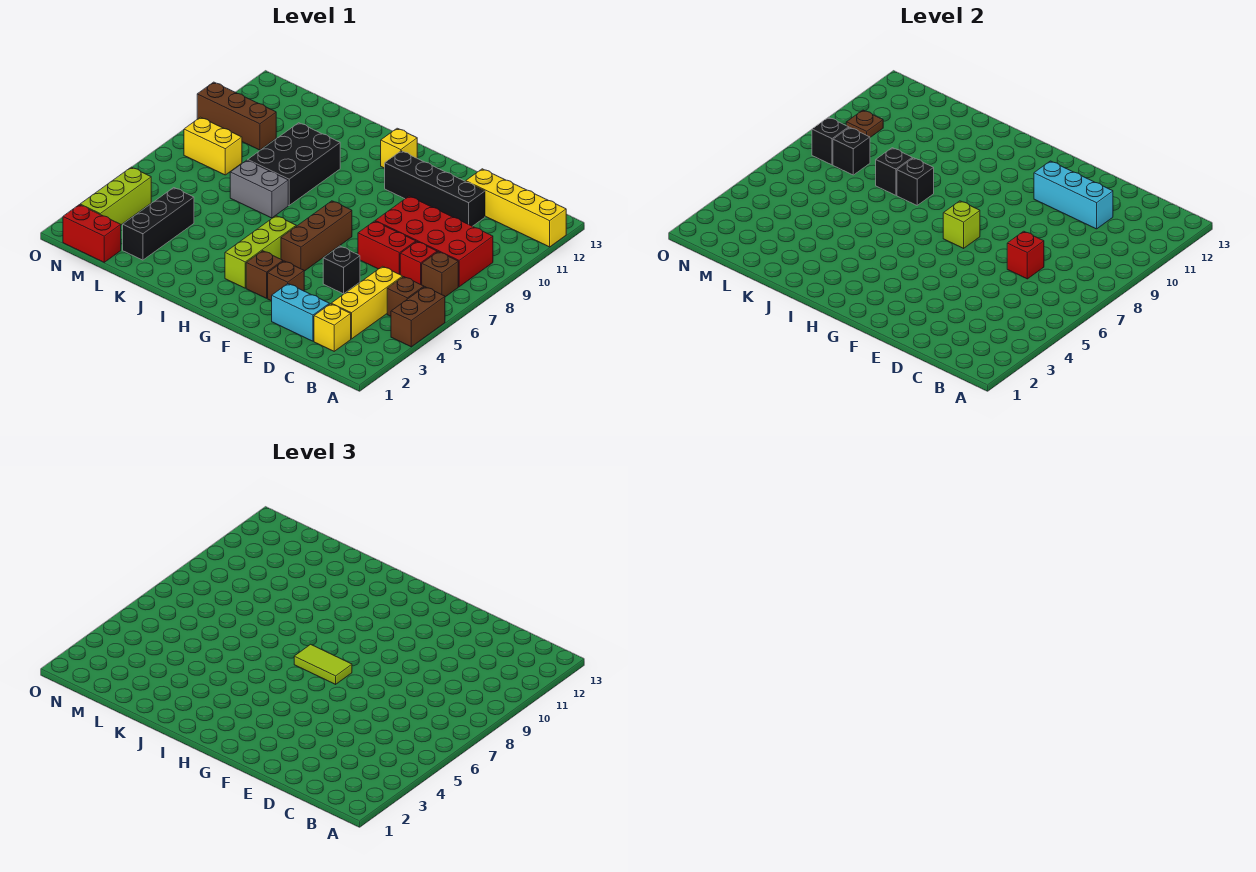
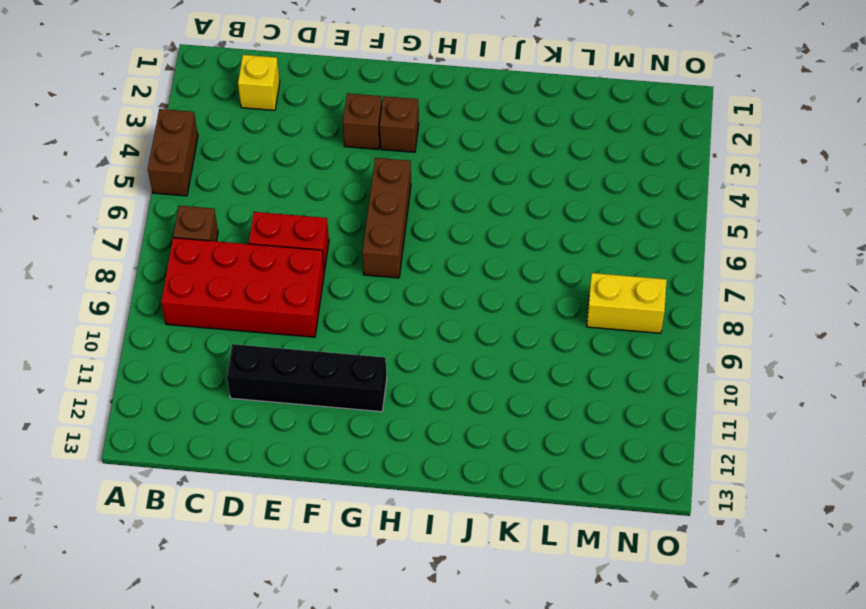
none -> yellow brick A12:D12 level 1
none -> brown brick B5 level 1
none -> yellow brick C3:C5 level 1
none -> red brick C7 level 1

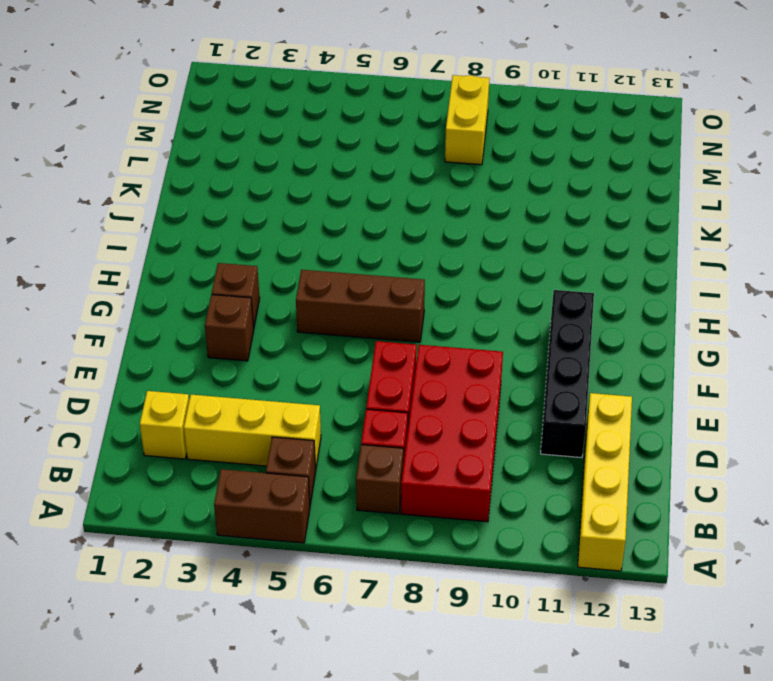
none -> cyan brick D2:E2 level 1
none -> black brick E5 level 1
none -> lime brick H3:H5 level 1
none -> yellow brick H12 level 1

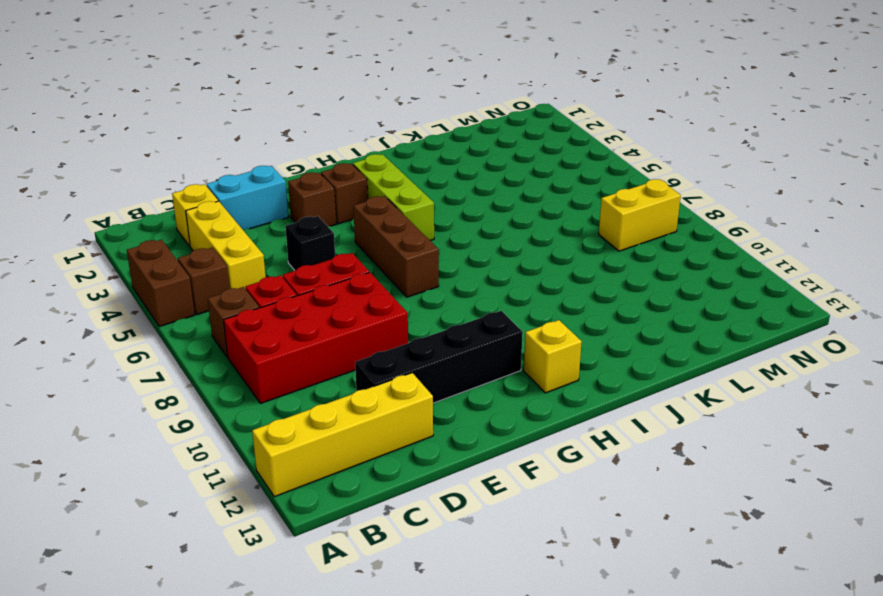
none -> grey brick J7:K7 level 1
none -> black brick J8:K10 level 1
none -> black brick L2:L4 level 1
none -> red brick M1:N1 level 1

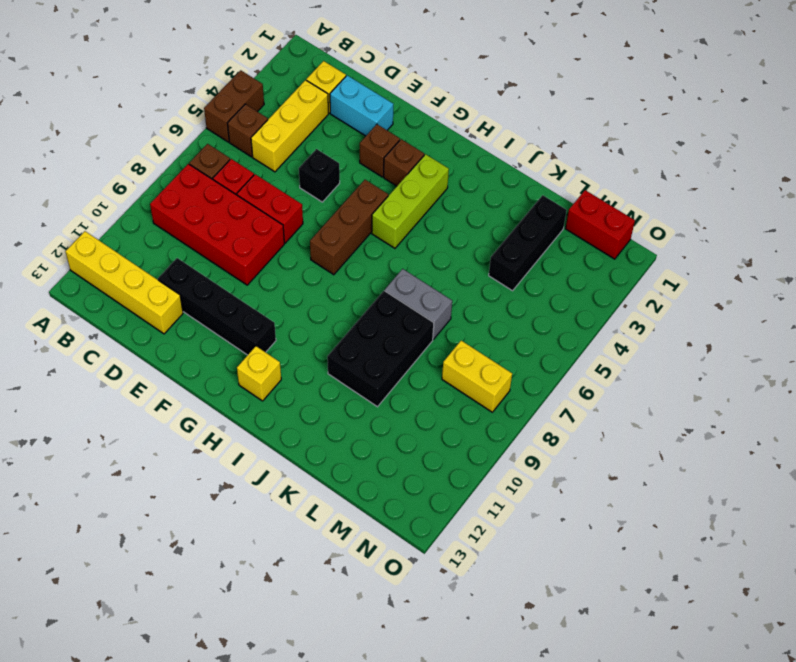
none -> brown brick M10:O10 level 1
none -> lime brick N2:N4 level 1
none -> red brick D7 level 2
none -> cyan brick D11:F11 level 2

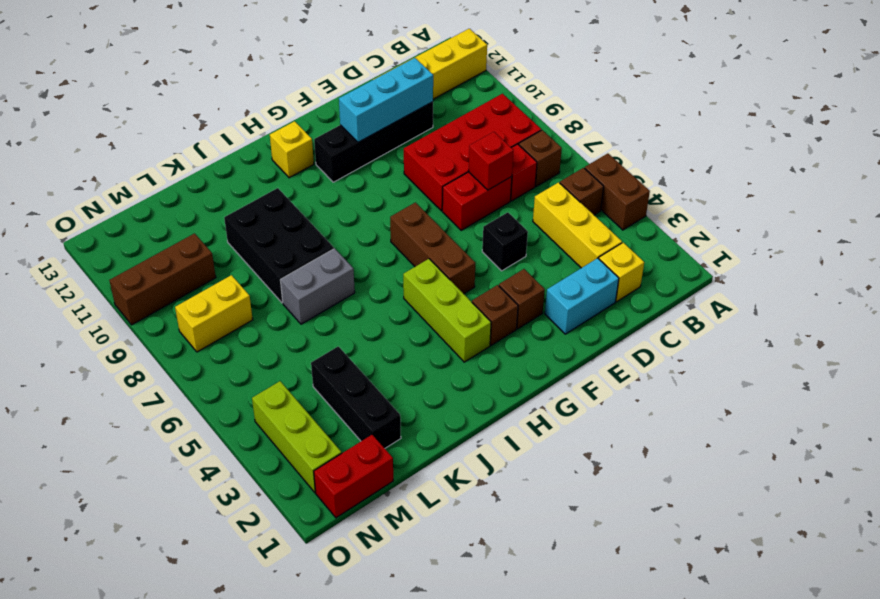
none -> lime brick G7 level 2
none -> black brick J8 level 2
none -> black brick K8 level 2
none -> black brick M8 level 2

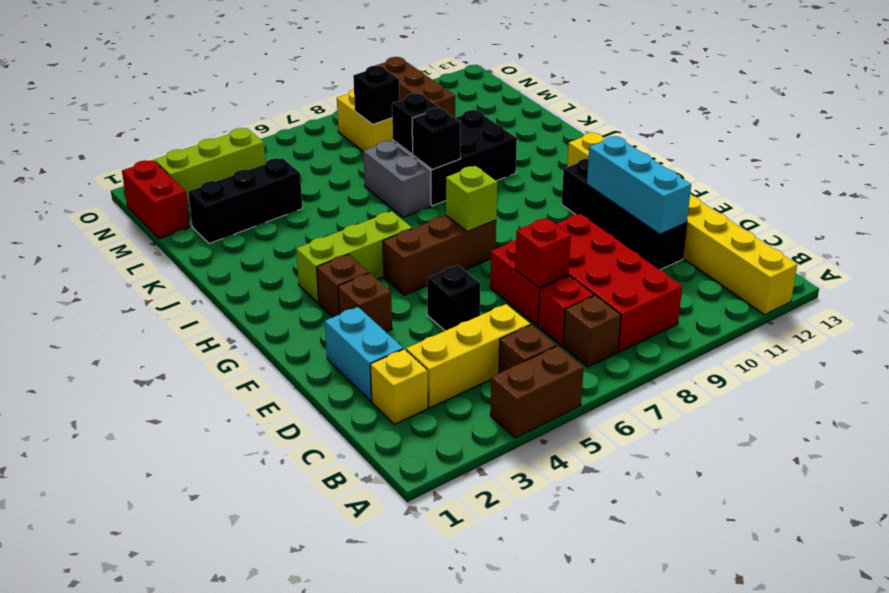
none -> black brick N8 level 2
none -> brown plate N10 level 2
none -> lime tile G7:H7 level 3

